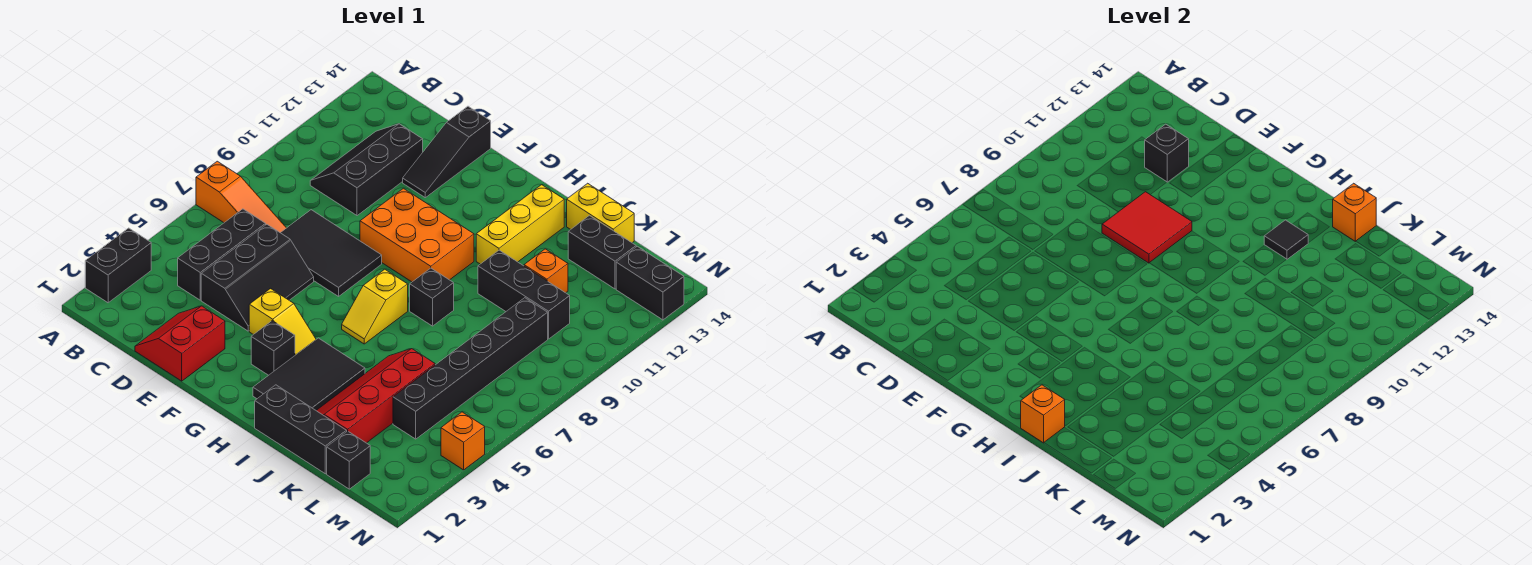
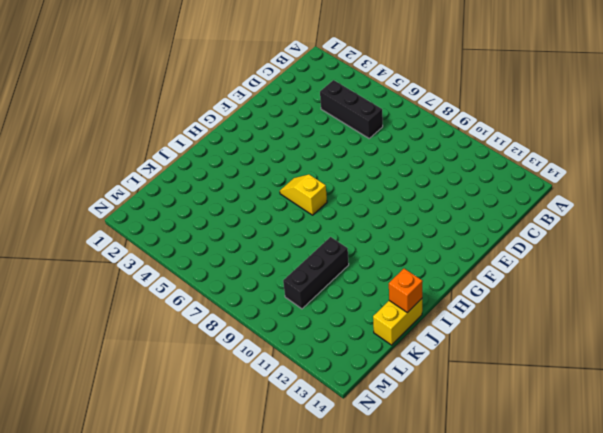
none -> black brick A2:A3 level 1
none -> orange slope A7:C7 level 1 top A
none -> black slope C10:D12 level 1 top D
none -> red slope D1:E2 level 1 top E

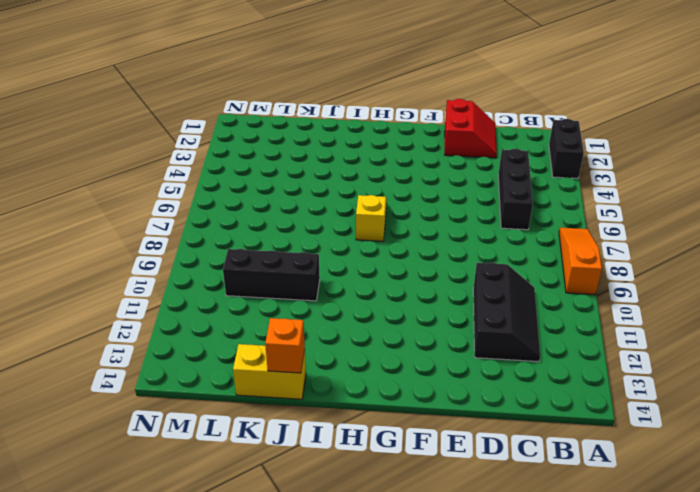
orange slope A7:A9 level 1 top 9 -> orange slope A7:C7 level 1 top A
none -> black slope D4:E6 level 1 top D
none -> black tile D7:F8 level 1
none -> black slope E12:E14 level 1 top 14
none -> yellow slope F4:G4 level 1 top F

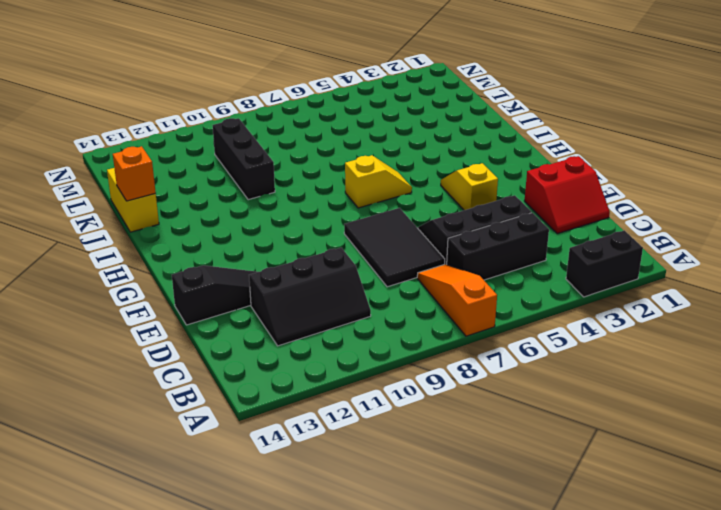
none -> orange brick F9:H10 level 1
none -> black brick G3 level 1
none -> black tile H2:I4 level 1
none -> black brick I1:K1 level 1

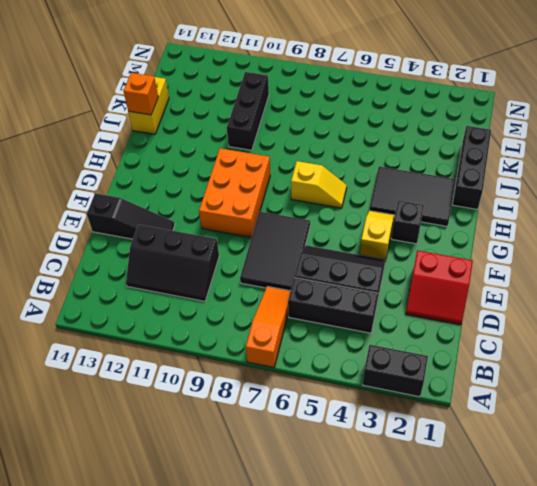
none -> black brick I8 level 1
none -> yellow brick I11:I13 level 1
none -> red slope J2:K5 level 1 top K
none -> orange brick K11 level 1

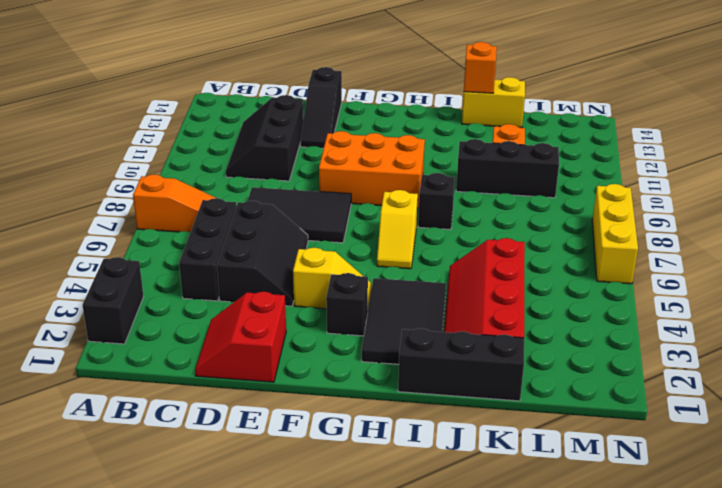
yellow brick N6:N8 level 1 -> yellow brick I11:I13 level 1
none -> black brick K13:L13 level 1
none -> black brick L1 level 1
none -> black brick L4:L9 level 1
none -> black brick M13:N13 level 1

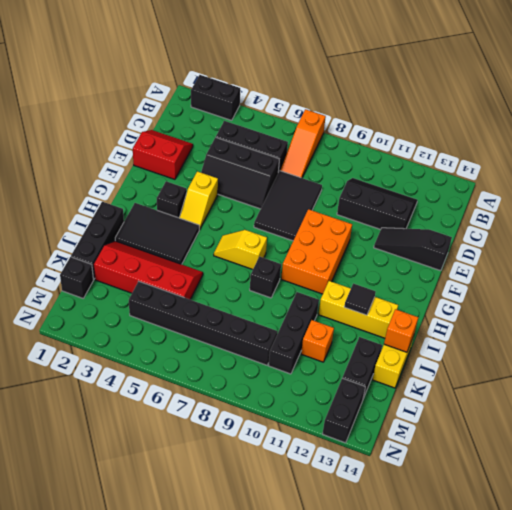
none -> orange brick N4 level 1
none -> black brick D12 level 2
none -> red tile E9:F10 level 2
none -> orange brick I1 level 2

